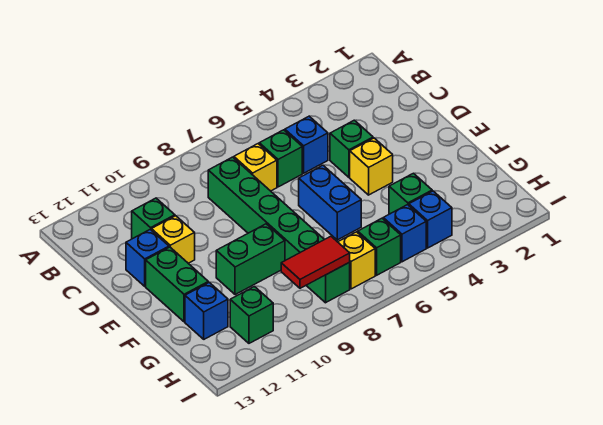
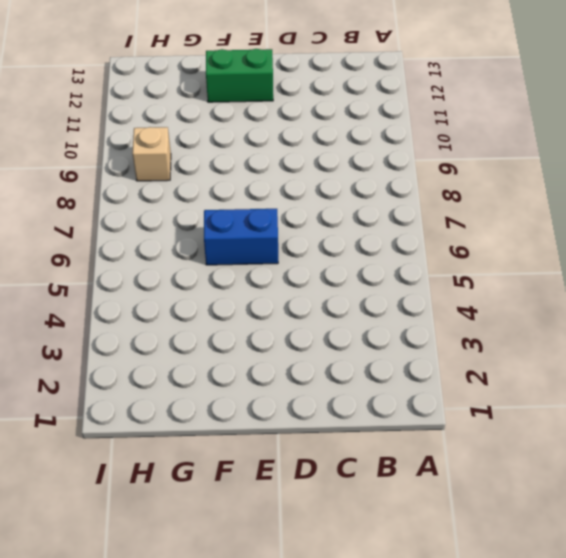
tan brick H9 level 1 -> none
none -> blue brick C5 level 1
none -> green brick C6 level 1
none -> yellow brick C7 level 1

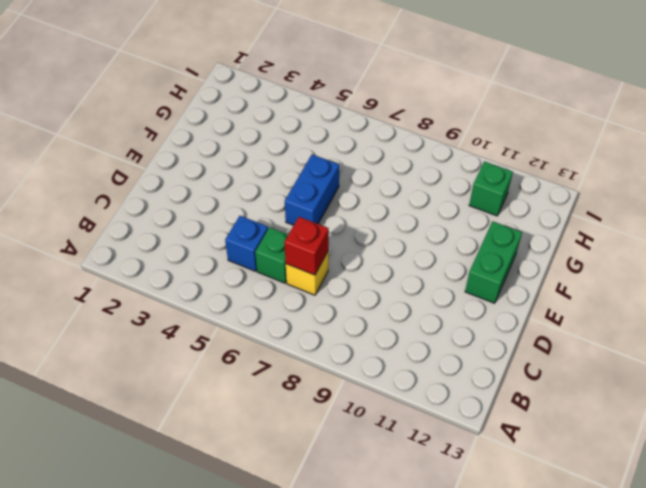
red brick C7 level 2 -> none
none -> green brick C8:H8 level 1
none -> green brick C11 level 1
none -> green brick D4 level 1

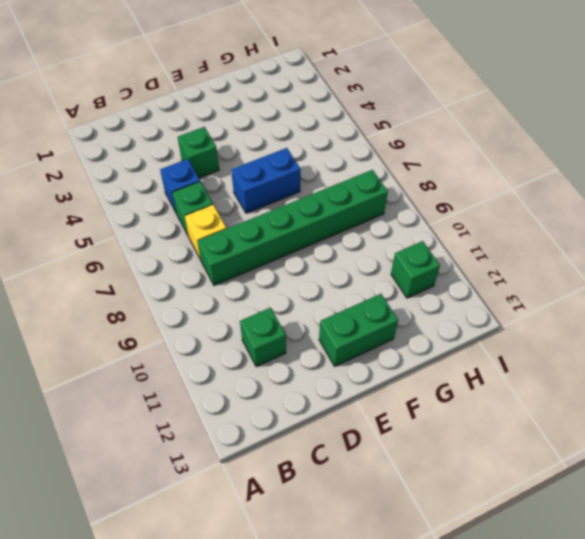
none -> yellow brick D11 level 1
none -> blue brick D12 level 1
none -> yellow brick E4 level 1

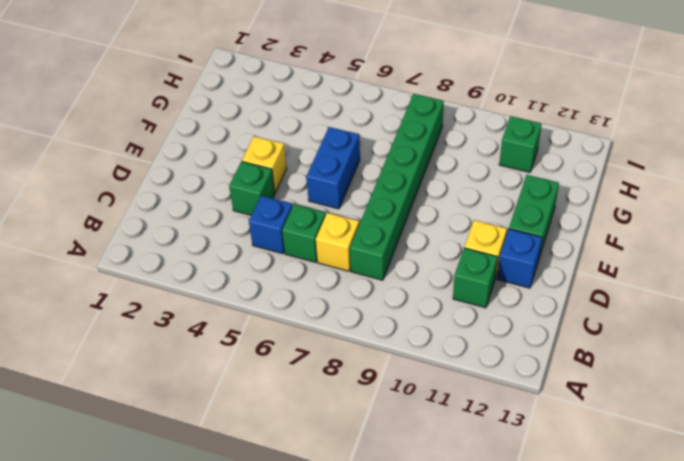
none -> green brick F9:F10 level 1
none -> green brick G4 level 1
none -> blue brick G12 level 1

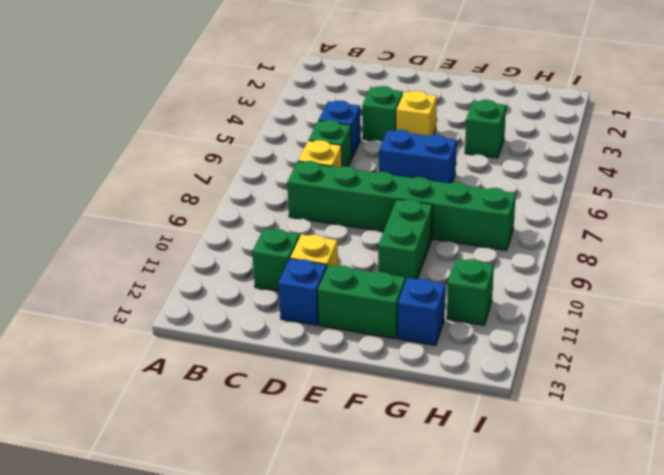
none -> blue brick H4 level 1
none -> blue brick H5 level 1
none -> green brick H6 level 1

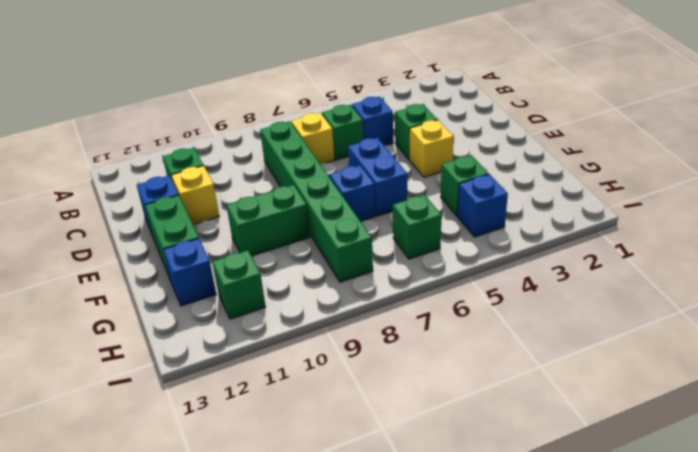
blue brick F7 level 1 -> blue brick H5 level 1
none -> yellow brick H7 level 1
none -> red tile H8:H9 level 2

